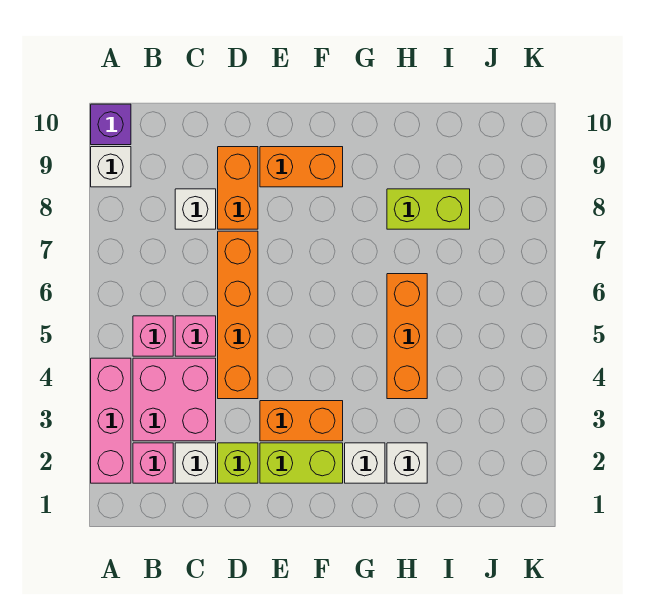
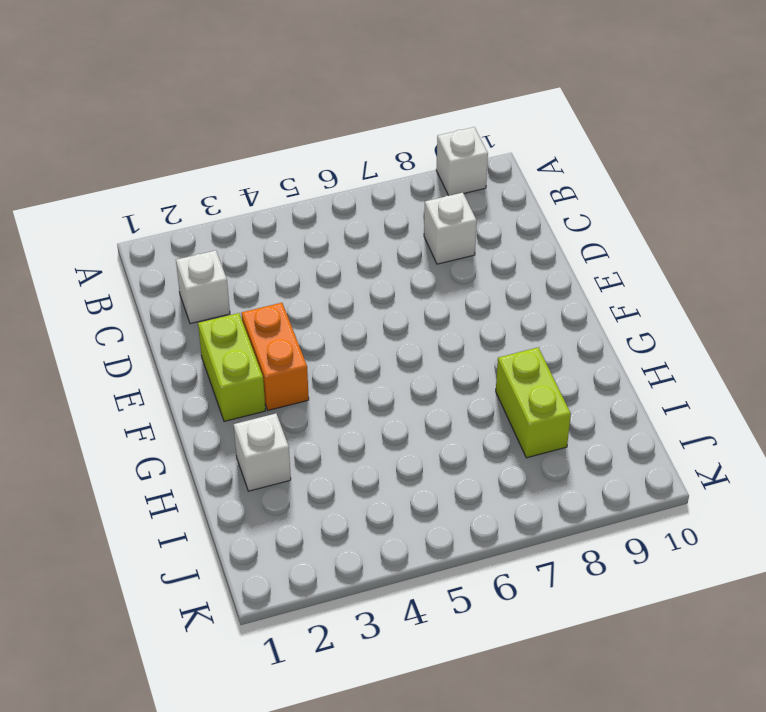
none -> pink brick A2:A4 level 1
none -> purple brick A10 level 1
none -> pink brick B2 level 1

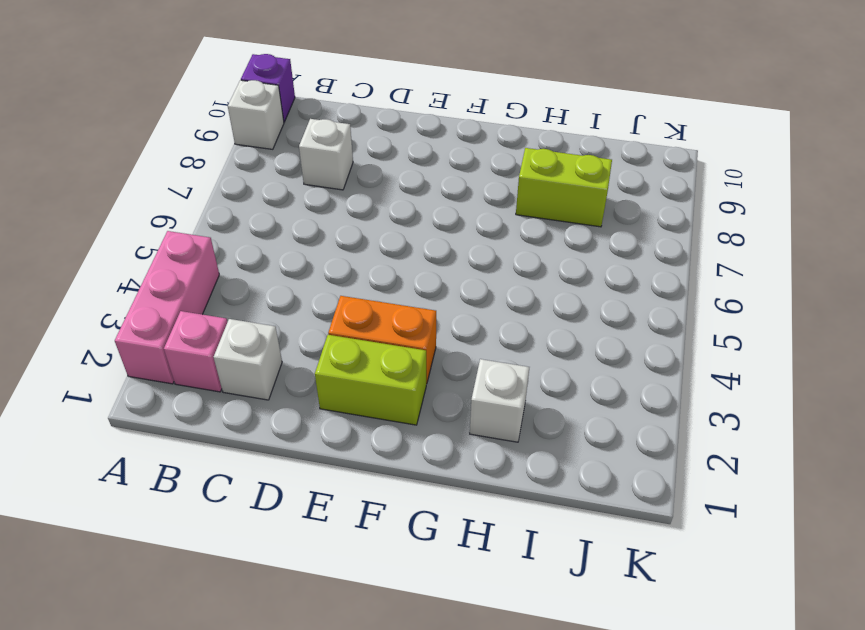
none -> pink brick B3:C4 level 1
none -> pink brick B5 level 1
none -> pink brick C5 level 1

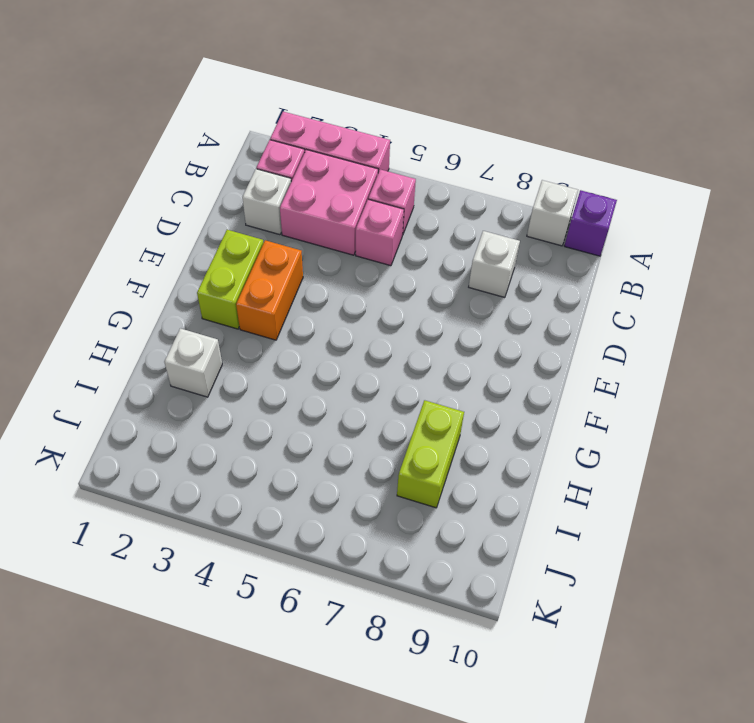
none -> lime brick D2 level 1
none -> orange brick D4:D7 level 1
none -> orange brick D8:D9 level 1

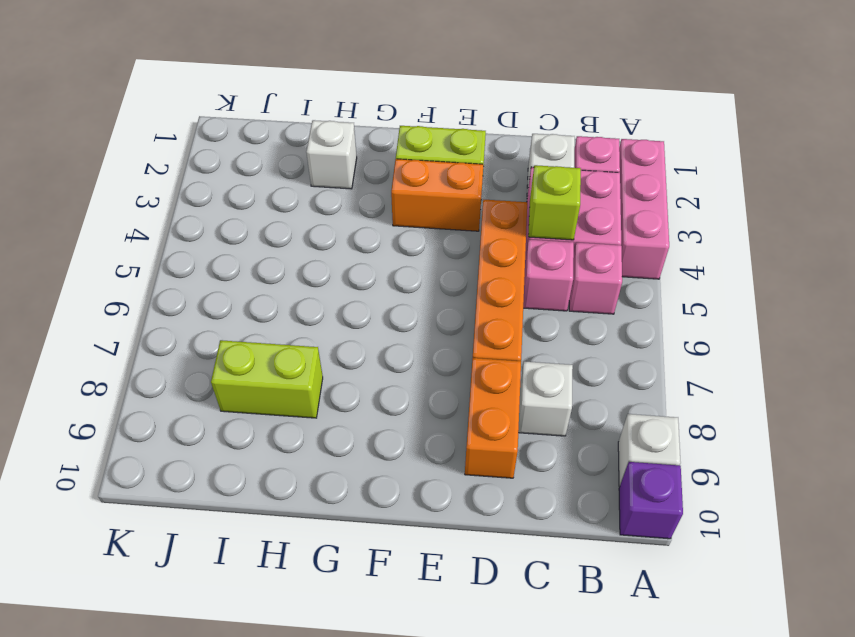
lime brick C4 level 2 -> lime brick D2 level 1
none -> orange brick E9:F9 level 1
none -> white brick G2 level 1
none -> orange brick H4:H6 level 1

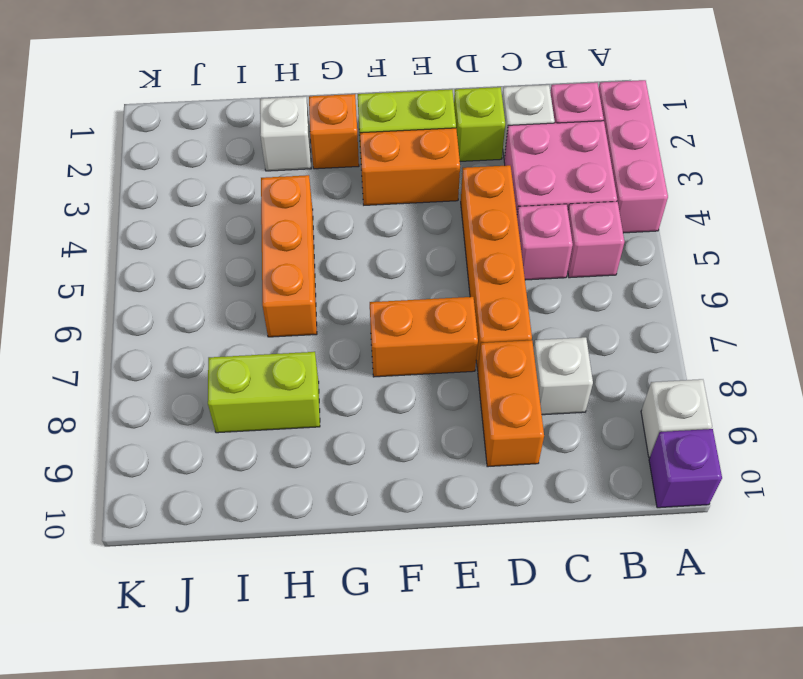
orange brick E7:F7 level 1 -> orange brick E9:F9 level 1
orange brick G2 level 1 -> white brick G2 level 1

